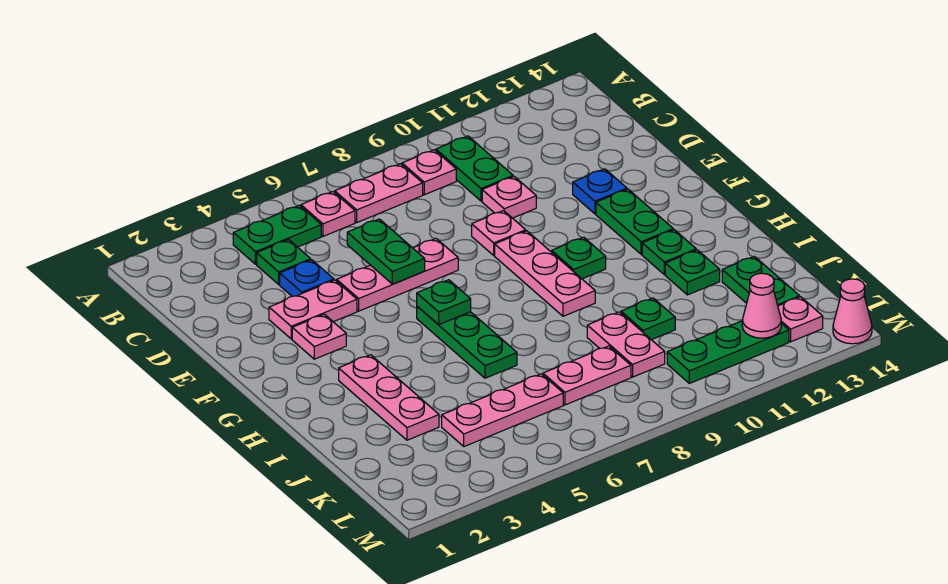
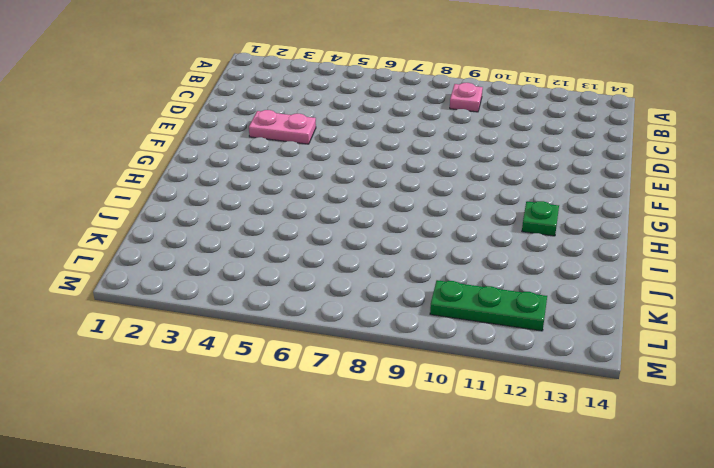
none -> green plate B4:B5 level 1
none -> pink plate B6 level 1
none -> pink plate B7:B8 level 1
none -> green plate B10:C10 level 1

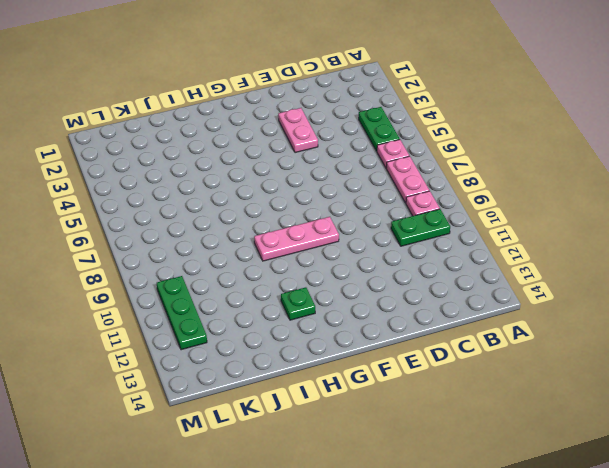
none -> green plate C4 level 1
none -> blue plate D4 level 1
none -> pink plate D10 level 1
none -> pink plate E5:E7 level 1

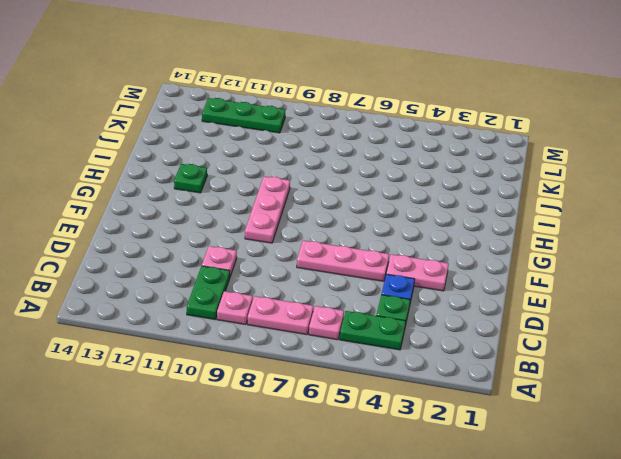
none -> pink plate E9 level 1
none -> blue plate E12 level 1
none -> pink plate F3 level 1
none -> green plate F12:G12 level 1

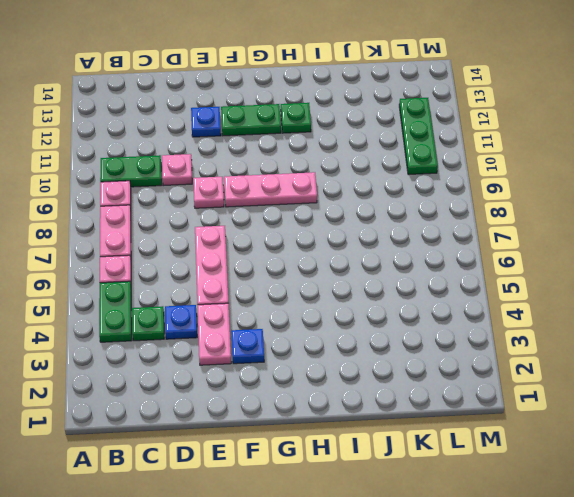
blue plate F3 level 1 -> pink plate F3 level 1
none -> green plate G6:I6 level 1
none -> green plate G10 level 1
none -> pink plate H3:J3 level 1
none -> green plate I12 level 1

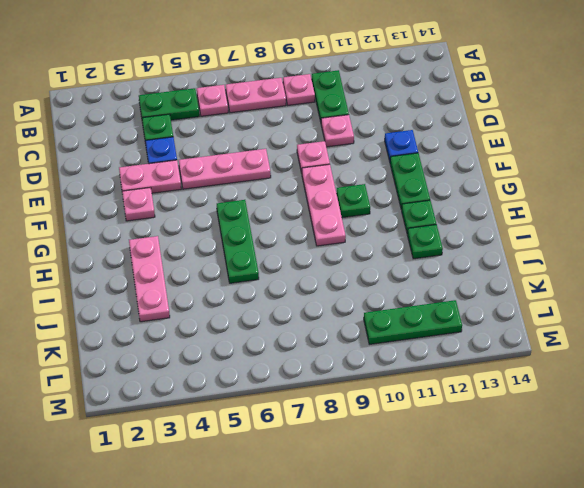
none -> pink plate J9:K9 level 1
none -> green plate J10 level 1
none -> green plate J13:K13 level 1
none -> pink plate K4:K6 level 1

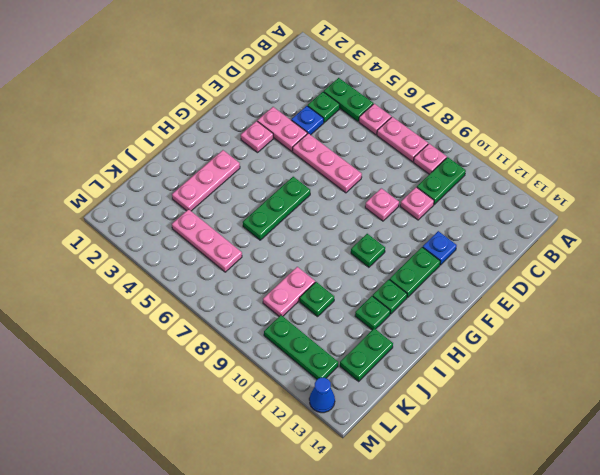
blue cone M13 level 1 -> none
none -> pink plate F9:H9 level 1
none -> pink plate K7:K8 level 1
none -> pink plate L13 level 1
none -> pink cone M14 level 1

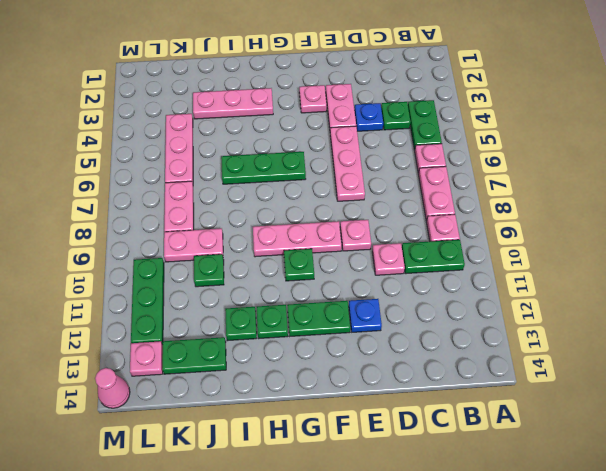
none -> green plate D6:E6 level 2
none -> green plate G6 level 2
none -> pink cone L12 level 2

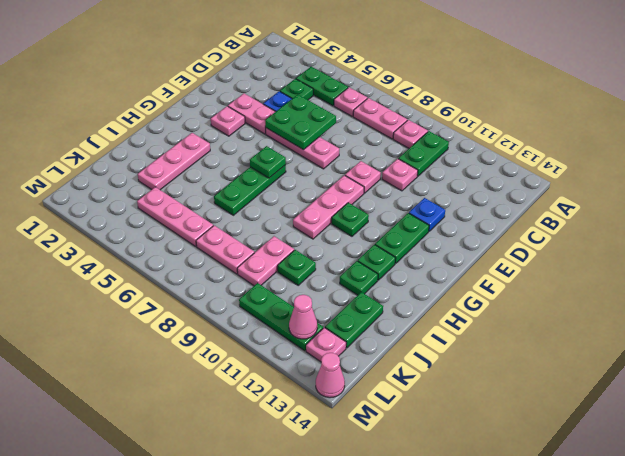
green plate D5:E6 level 2 -> green plate D6:E6 level 2

